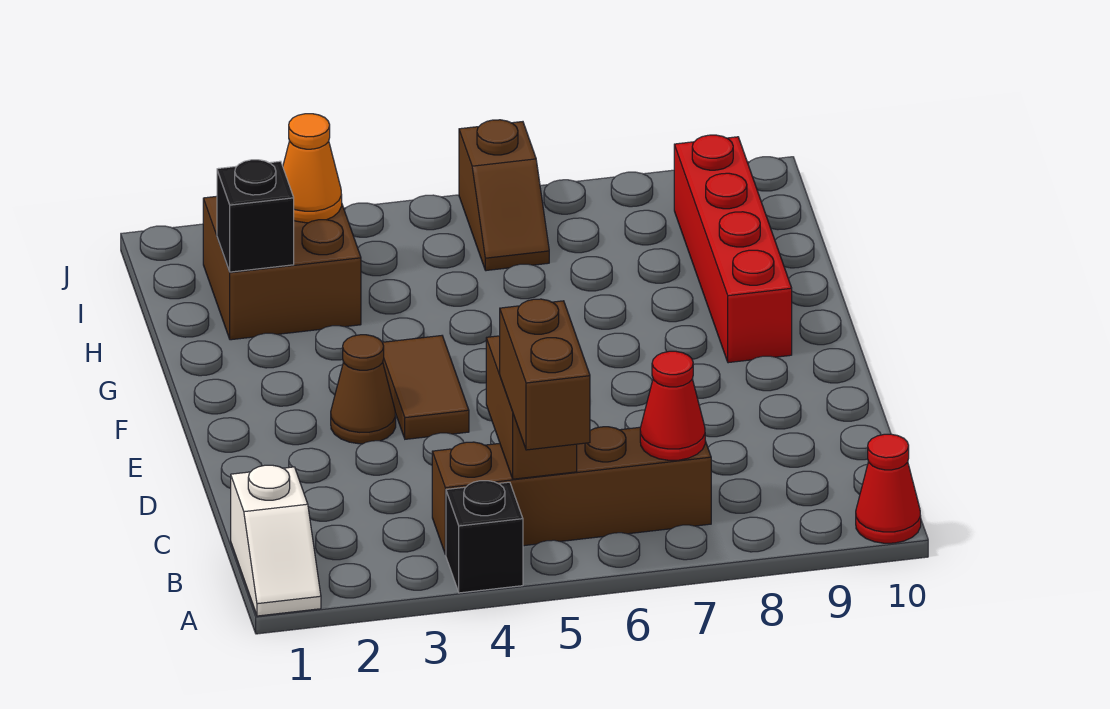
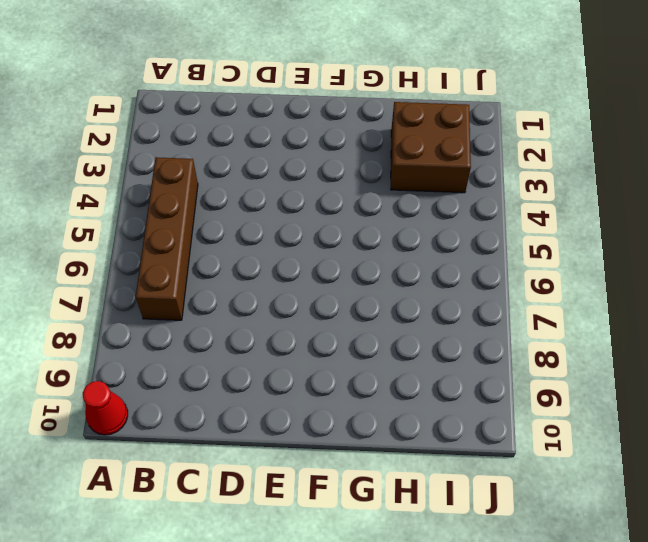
none -> white slope A1:B1 level 1 top B
none -> black brick A4 level 1
none -> brown cone E3 level 1

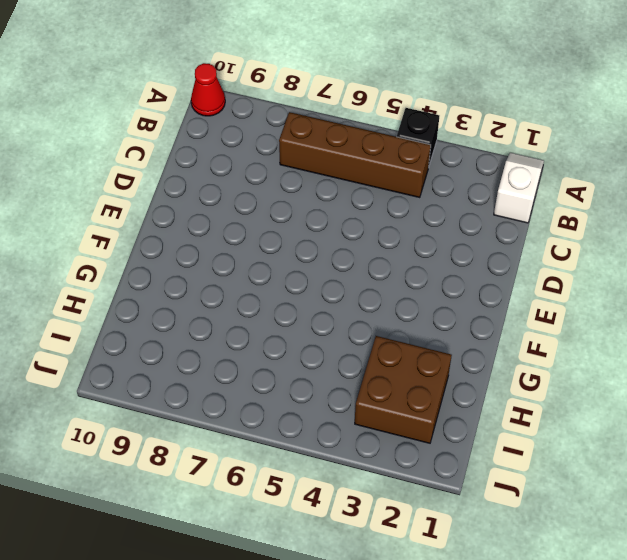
none -> brown cone E3 level 1
none -> brown tile E4:F4 level 1
none -> red brick F9:I9 level 1

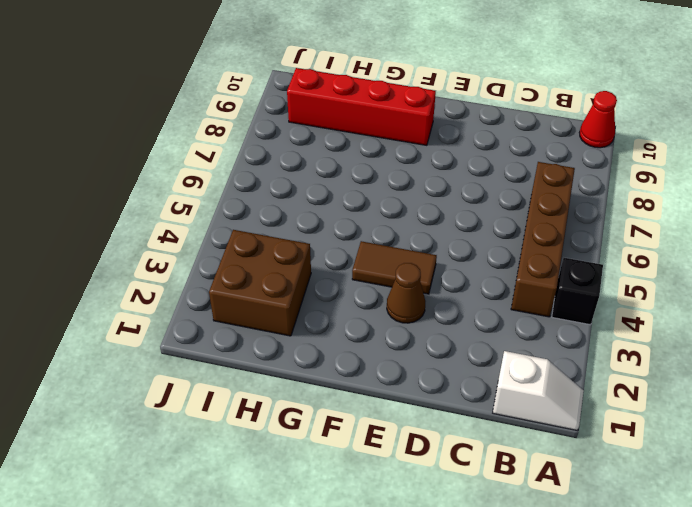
none -> brown slope I6:J6 level 1 top J
none -> brown brick B5:C5 level 2
none -> red cone B7 level 2

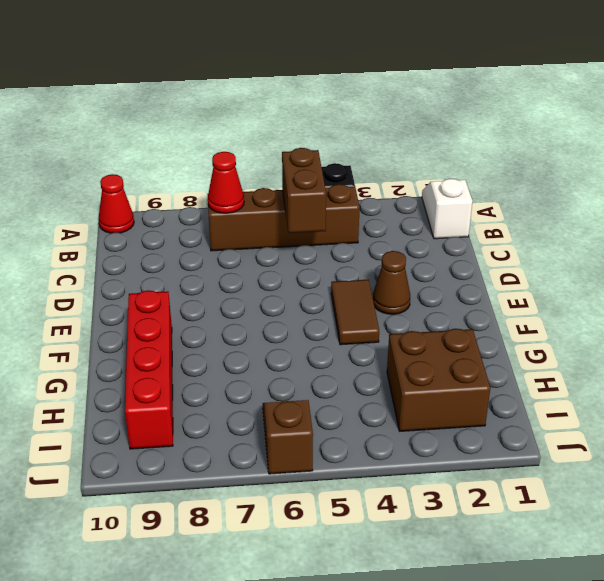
none -> black brick H2 level 2
none -> orange cone I3 level 2
none -> brown brick A5:B5 level 3

